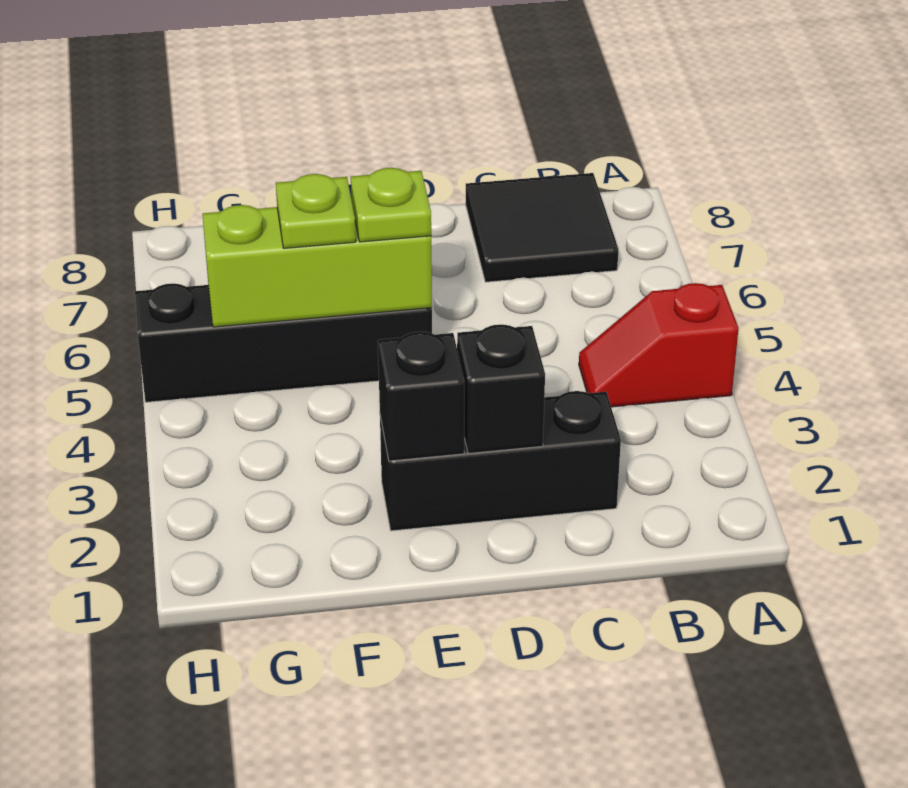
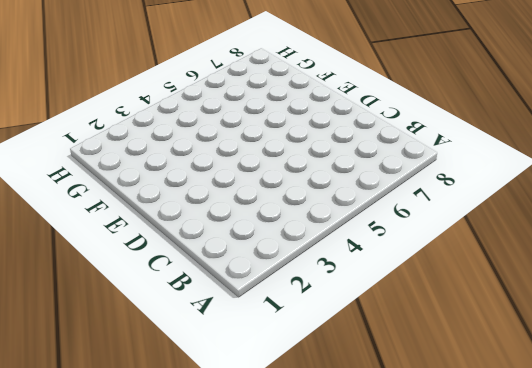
none -> red slope A4:B4 level 1 top A
none -> black tile B7:C8 level 1

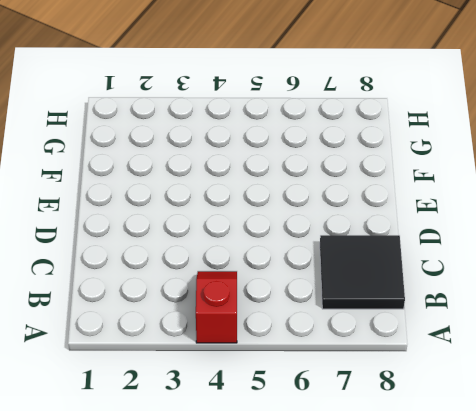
none -> black brick C2:E2 level 1
none -> black brick E5:H5 level 1

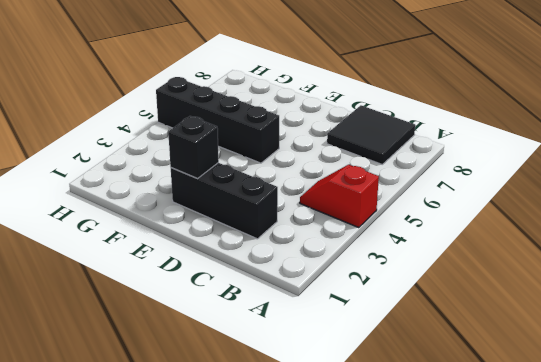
none -> black brick D2 level 2
none -> lime brick E5:G5 level 2

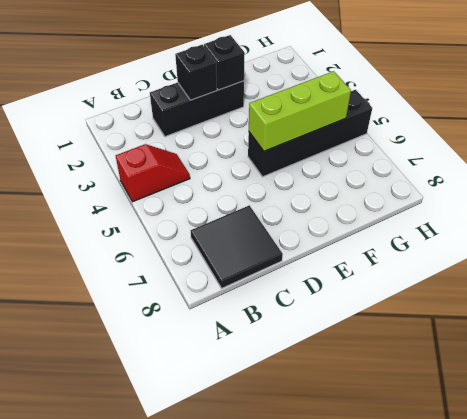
none -> lime plate E5 level 3
none -> lime plate F5 level 3

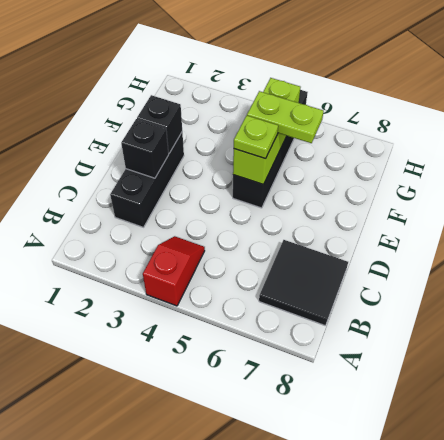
lime plate F5:F6 level 3 -> lime plate F5 level 3

